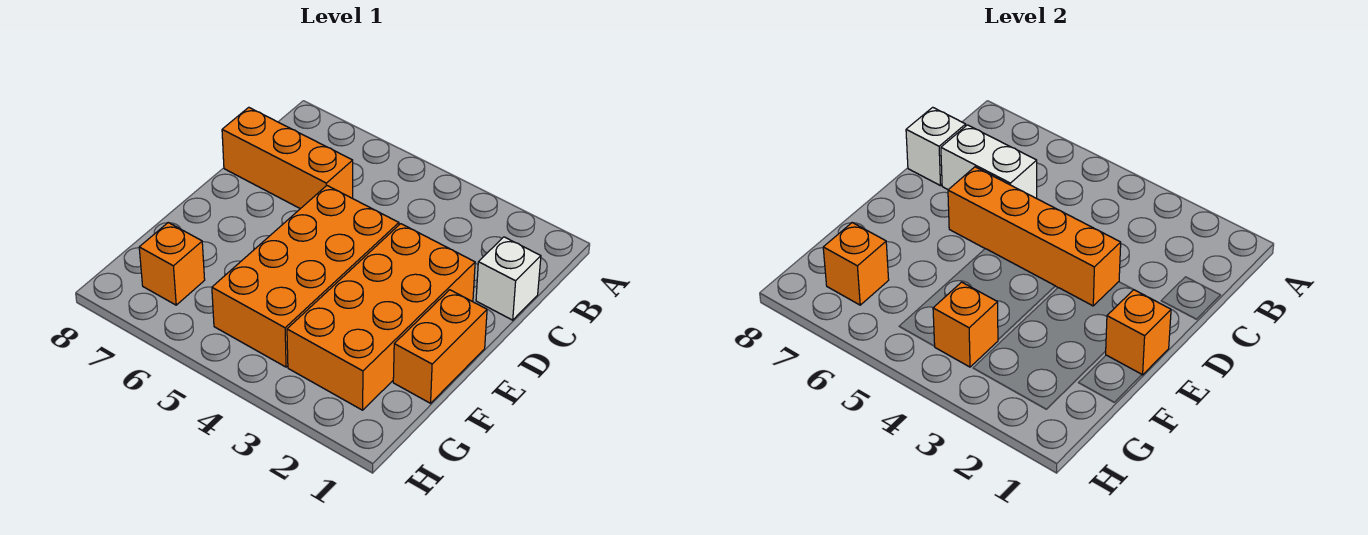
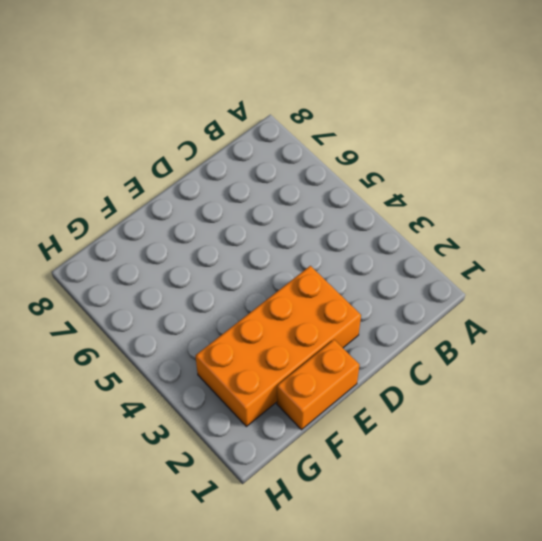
none -> white brick C1 level 1
none -> orange brick C6:C8 level 1
none -> orange brick D4:G5 level 1

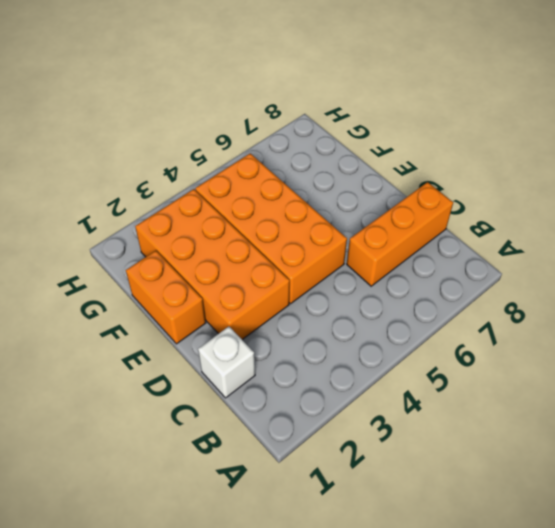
none -> orange brick G7 level 1
none -> white brick C6:C7 level 2
none -> white brick C8 level 2

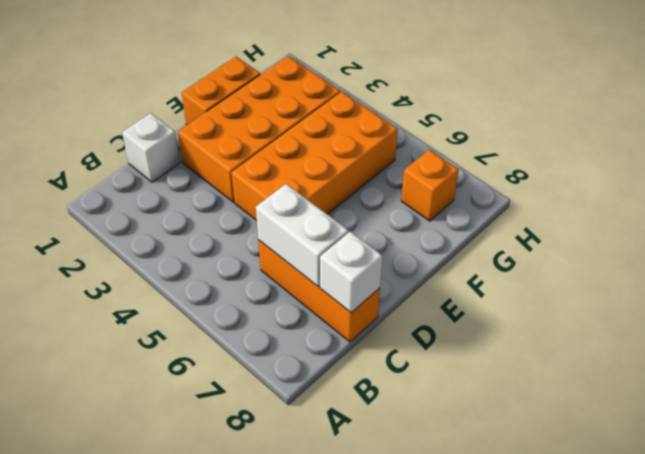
none -> orange brick D3:D6 level 2
none -> orange brick E1 level 2
none -> orange brick G4 level 2

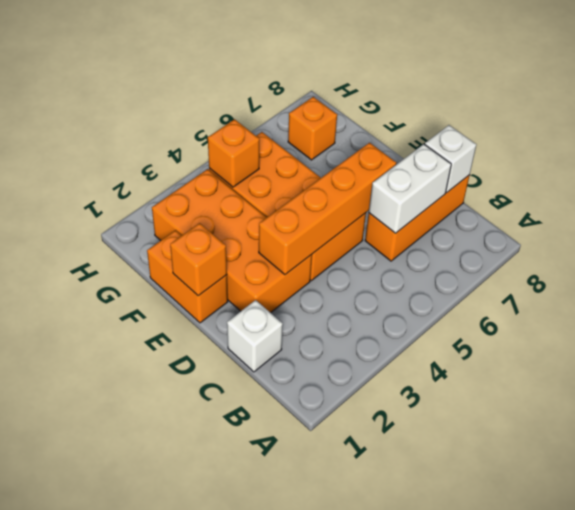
none -> orange brick G7 level 2

